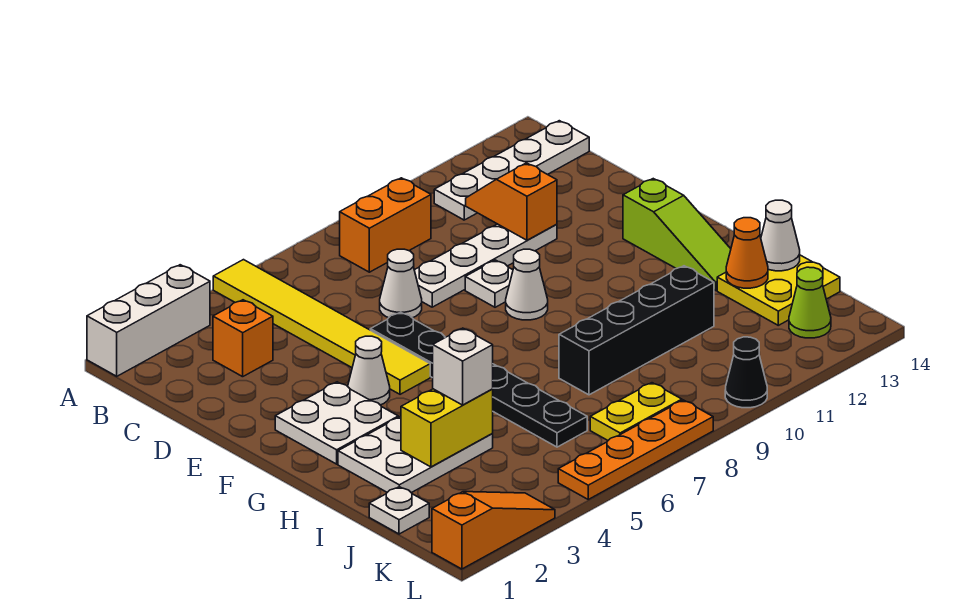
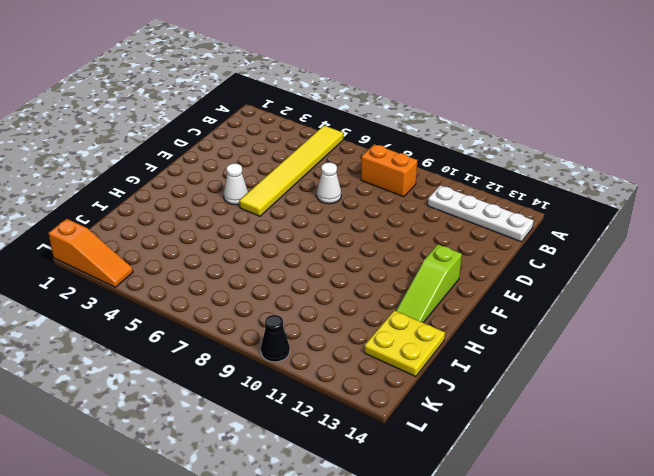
none -> white brick A1:A3 level 1
none -> orange brick C3 level 1
none -> white plate D8:D11 level 1

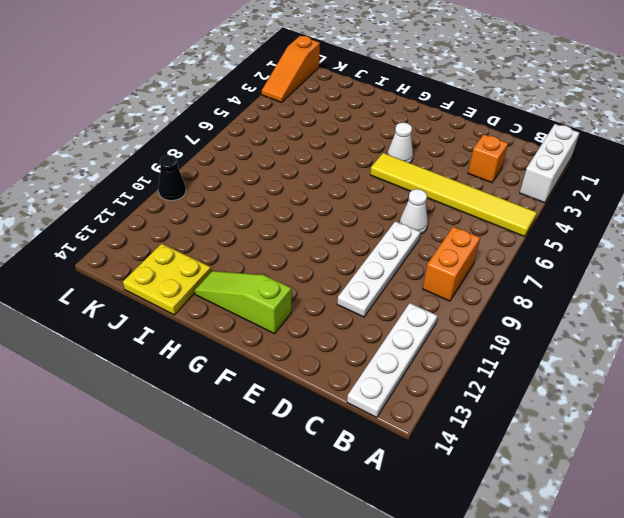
none -> black plate E6:J6 level 1
none -> white plate E9 level 1
none -> white plate F2:G3 level 1

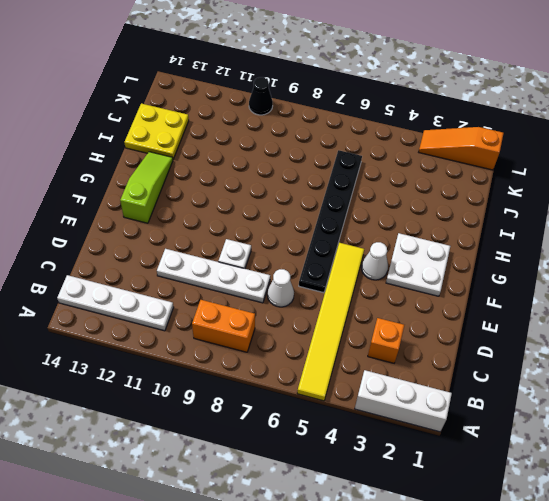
none -> white cone F9 level 1
none -> white plate H2:I4 level 1
none -> black brick I8:I11 level 1

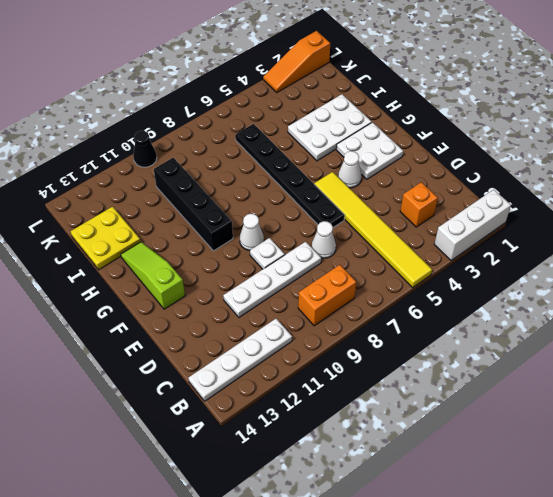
black brick G10:J10 level 1 -> black brick I8:I11 level 1
none -> white plate J1 level 1
none -> yellow plate K7:K8 level 1
none -> lime cone K13 level 1

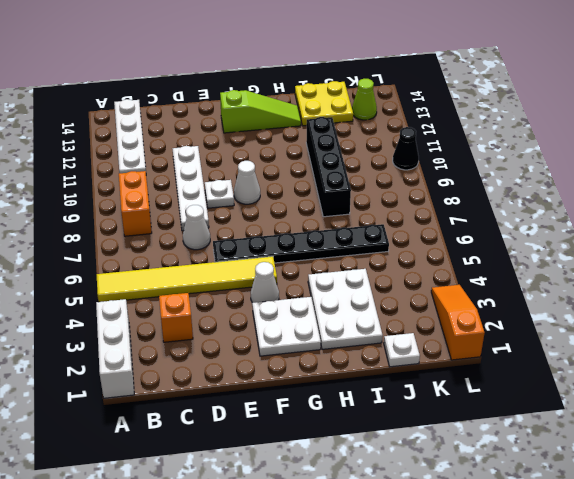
none -> yellow plate K7:K8 level 1
none -> orange plate L5:L8 level 1
none -> orange slope C11:D11 level 2 top D

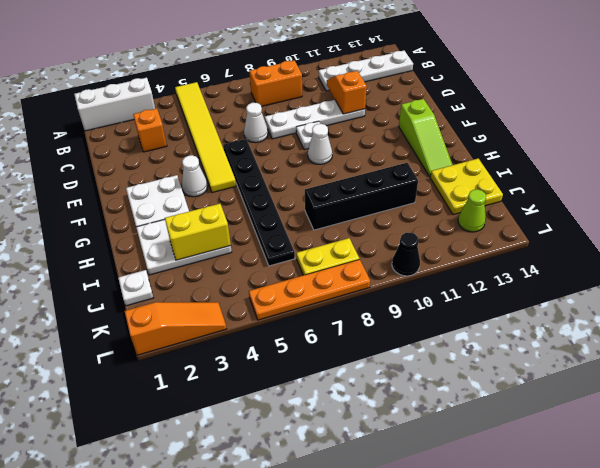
none -> orange cone I13 level 2
none -> white cone I14 level 2
none -> white brick I4 level 3

